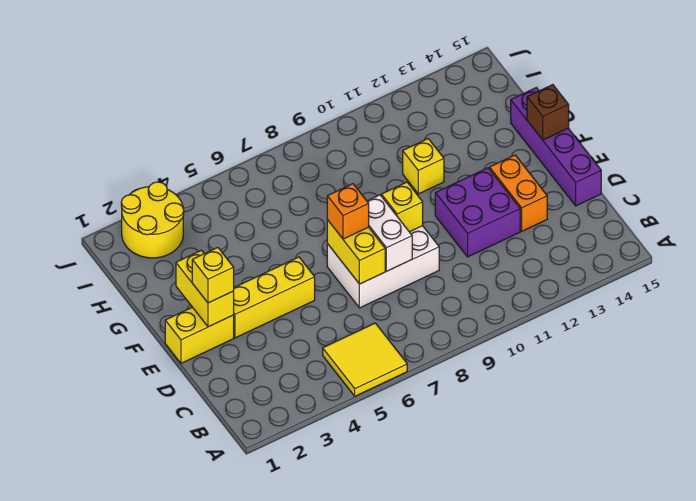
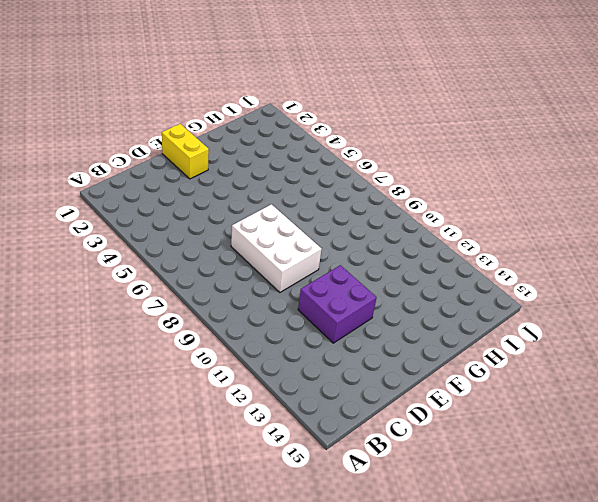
none -> yellow tile A5:B6 level 1
none -> orange brick D13:E13 level 1
none -> purple brick D15:G15 level 1

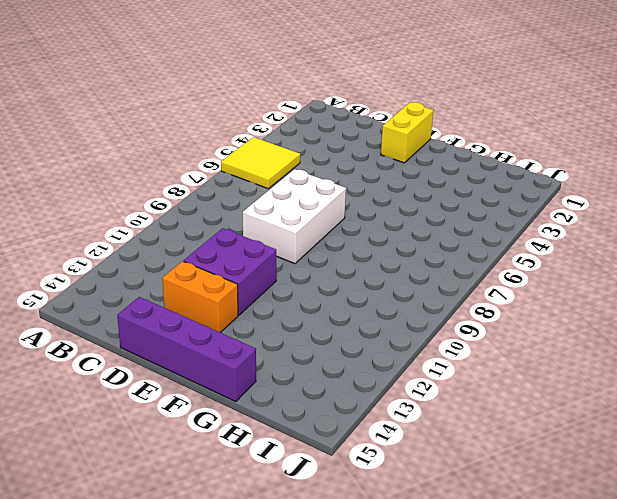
none -> yellow brick E3:E5 level 1
none -> yellow brick G11 level 1
none -> yellow round brick I2:J3 level 1

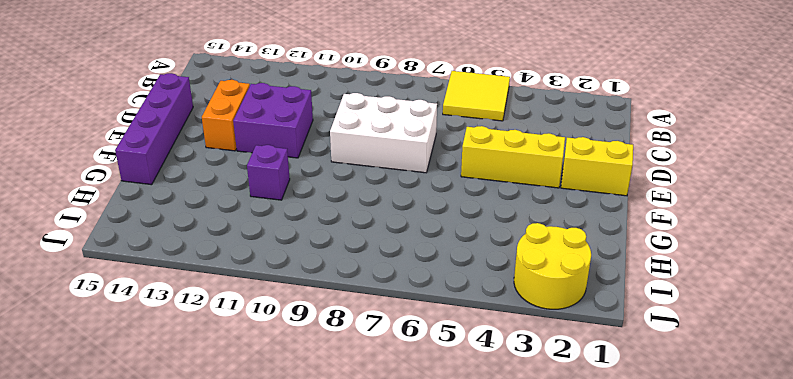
purple brick G11 level 1 -> yellow brick G11 level 1
none -> yellow brick D7:E7 level 2
none -> white brick D8:E8 level 2
none -> yellow brick E2:F2 level 2

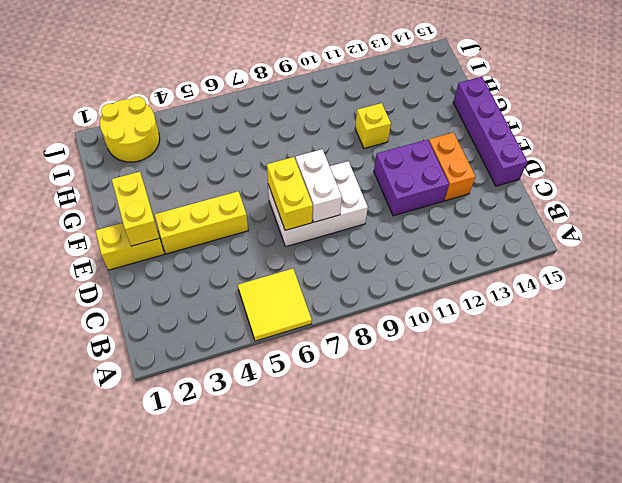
none -> yellow brick E9 level 2
none -> brown brick F15 level 2
none -> yellow brick E2 level 3

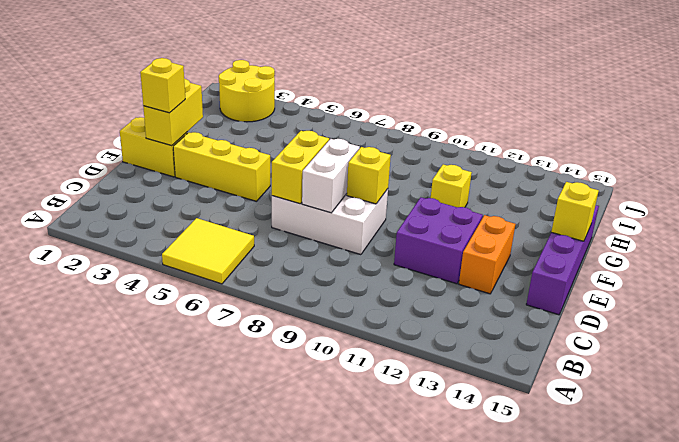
yellow brick F15 level 2 -> brown brick F15 level 2
none -> orange brick E7 level 3

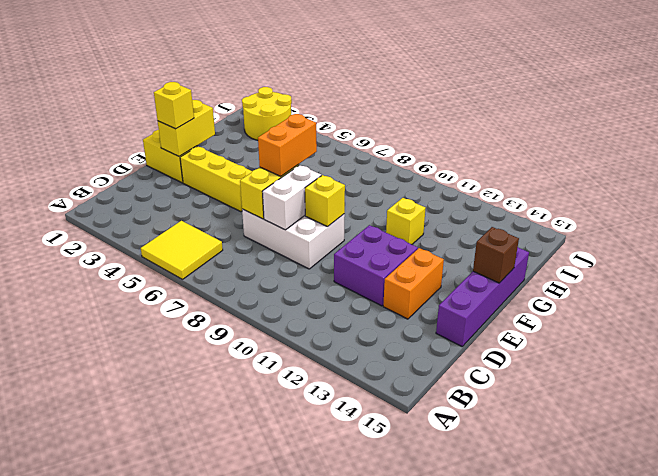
orange brick E7:F7 level 3 -> orange brick E7 level 3

